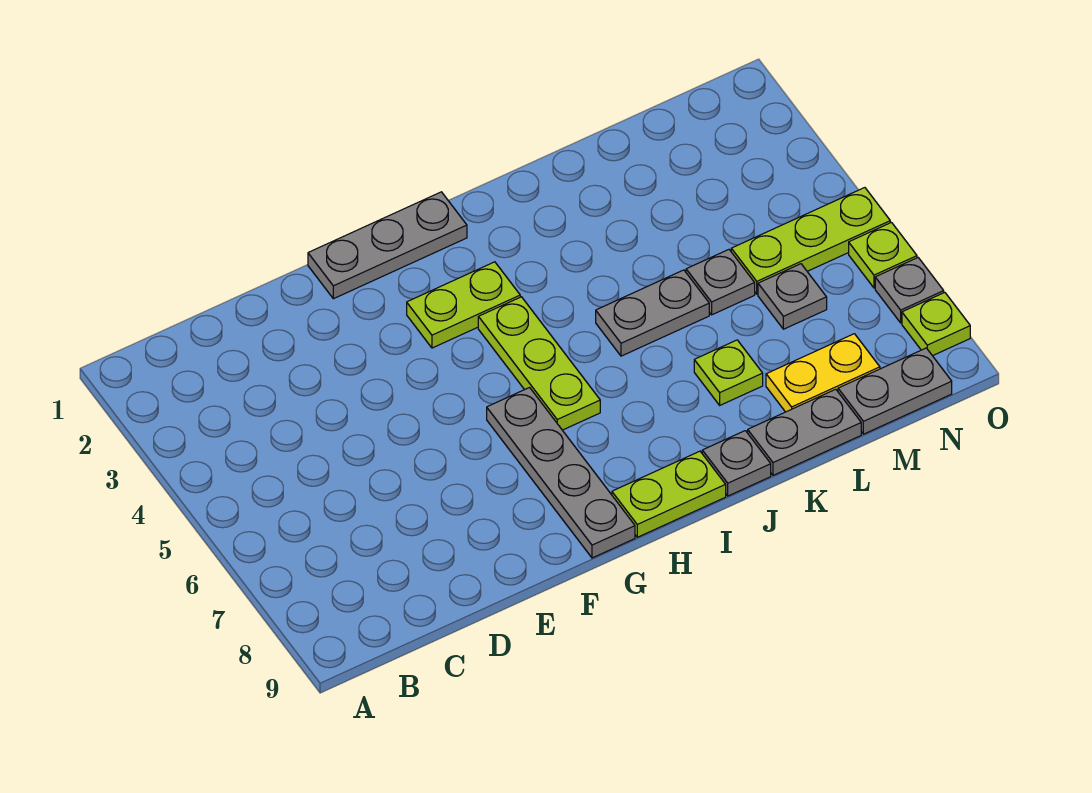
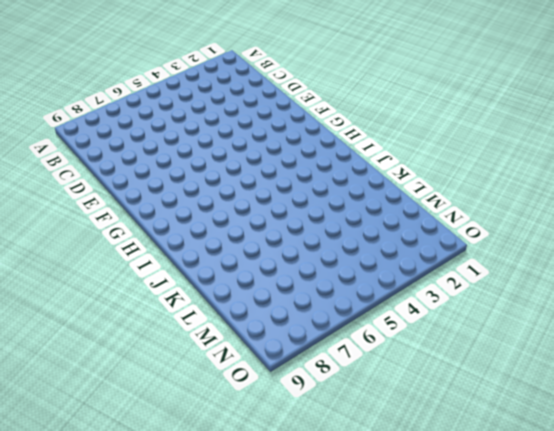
none -> grey plate F1:H1 level 1
none -> lime plate G3:H3 level 1
none -> grey plate G6:G9 level 1

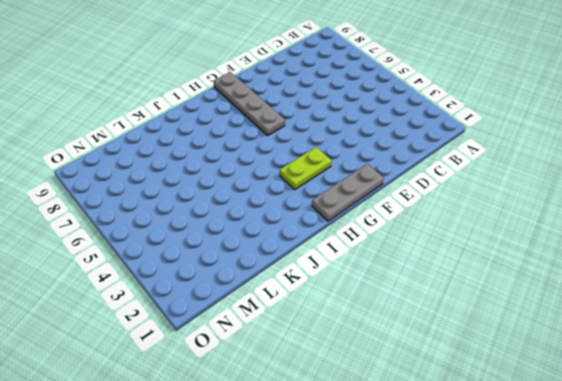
none -> lime plate H4:H6 level 1
none -> lime plate H9:I9 level 1
none -> grey plate J5:K5 level 1

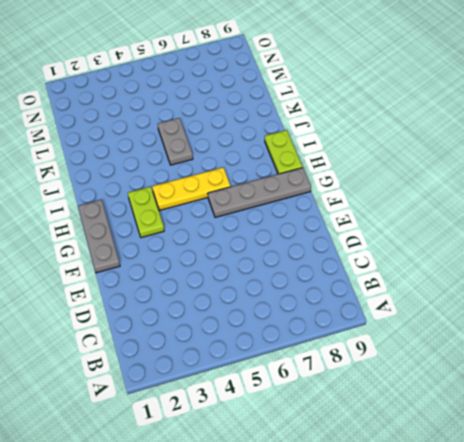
yellow plate H4:H6 level 1 -> lime plate H4:H6 level 1
none -> grey plate J9 level 1
none -> lime plate K7 level 1
none -> grey plate K9:L9 level 1

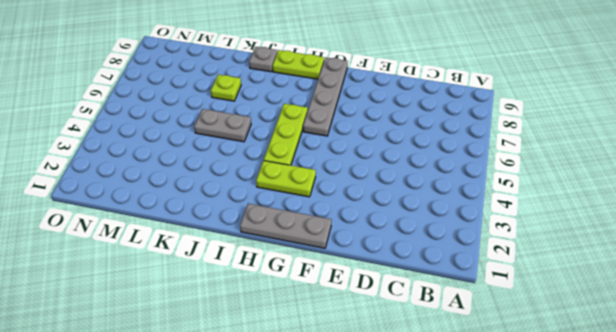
none -> grey plate K9:L9 level 1
none -> grey plate L5 level 1
none -> yellow plate L8:M8 level 1

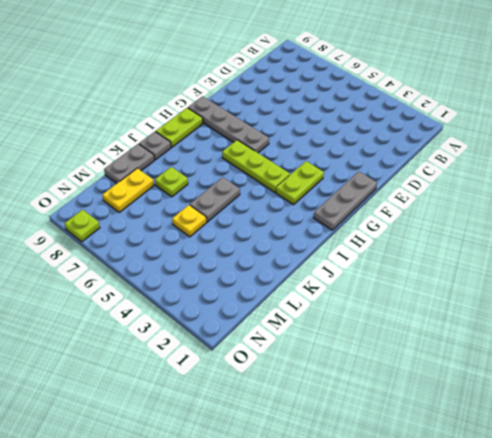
yellow plate L5 level 1 -> grey plate L5 level 1
none -> lime plate M5:O5 level 1
none -> grey plate M6 level 1
none -> grey plate M9:N9 level 1

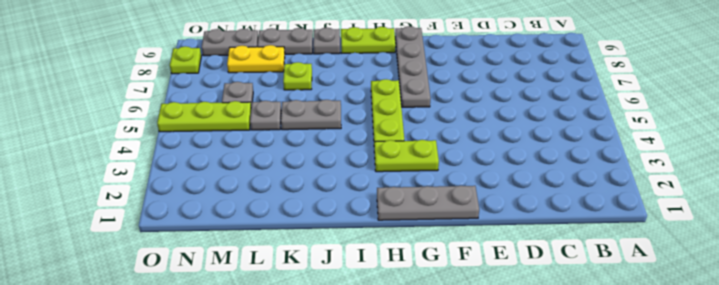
none -> lime plate O6 level 1
none -> grey plate O7 level 1

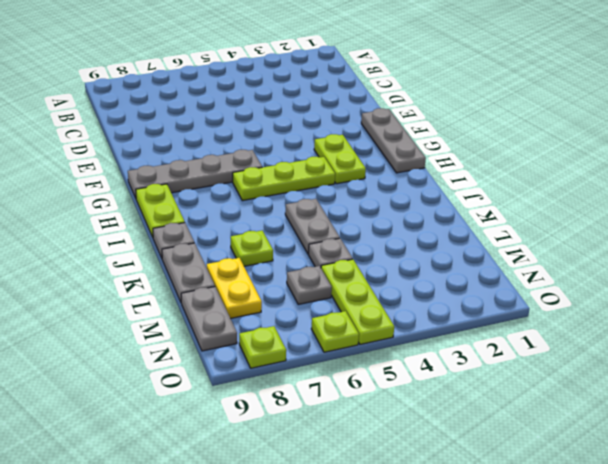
none -> grey plate O7 level 1

